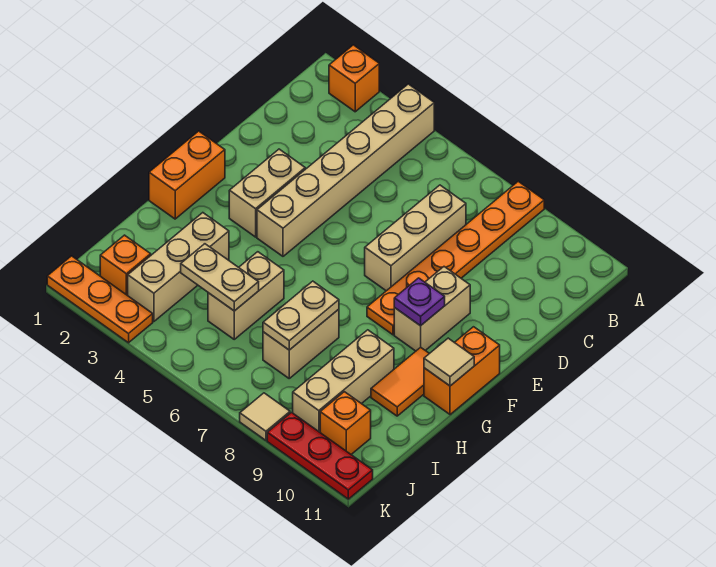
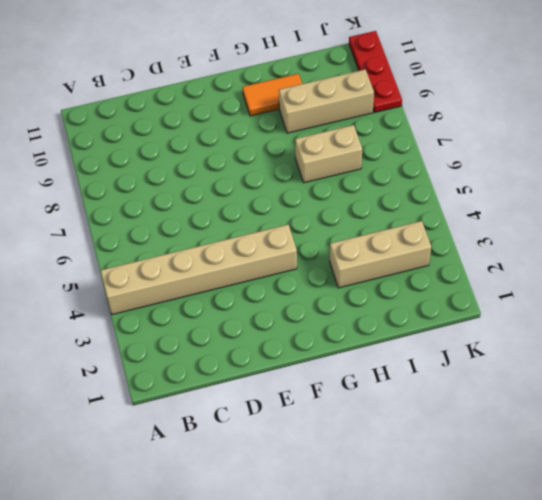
none -> orange brick A2 level 1
none -> orange plate A8:F8 level 1
none -> tan brick C7:E7 level 1

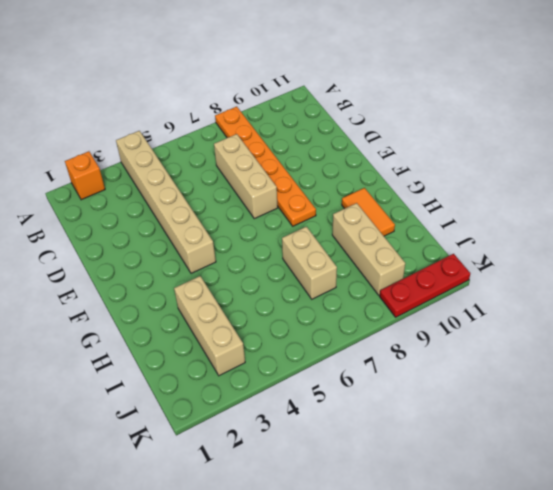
none -> tan brick E3:F3 level 1
none -> tan brick E9:F9 level 1
none -> orange brick F1:G1 level 1

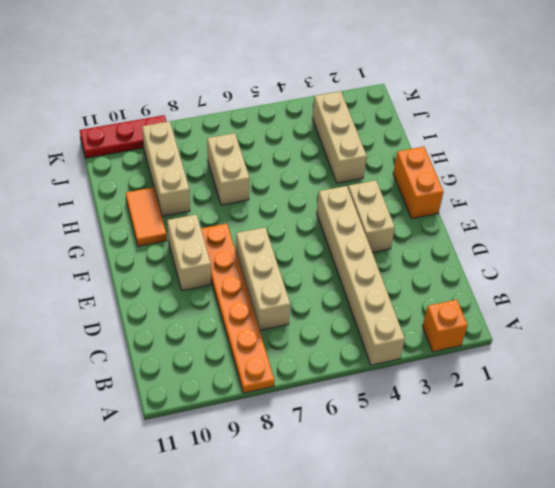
none -> orange brick F11:G11 level 1
none -> tan brick H5:I5 level 1
none -> orange brick J2 level 1

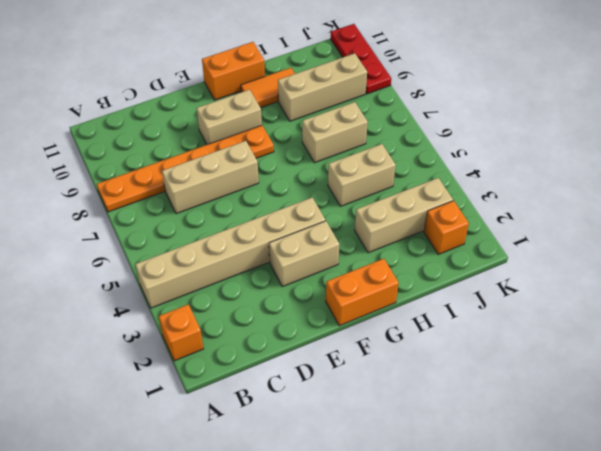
none -> orange brick J10 level 1
none -> orange plate K1:K3 level 1
none -> tan tile K8 level 1

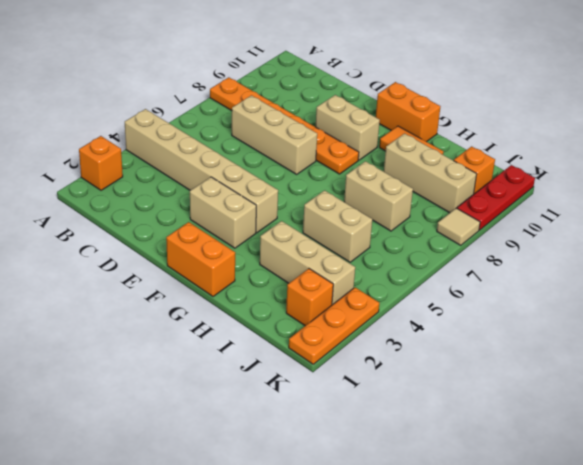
none -> purple plate F9 level 2
none -> tan tile G11 level 2
none -> tan plate H7:I7 level 2

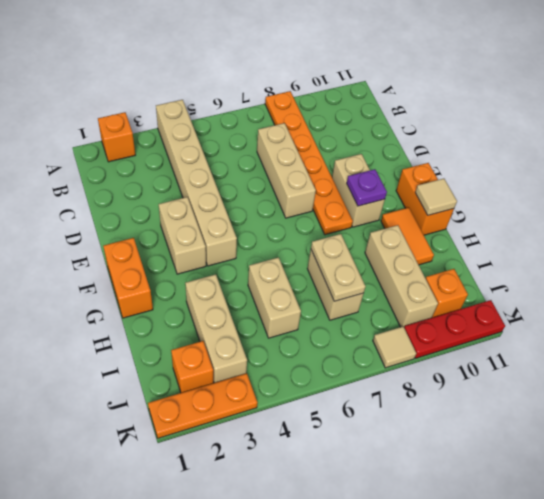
none -> tan plate I4:I5 level 2

